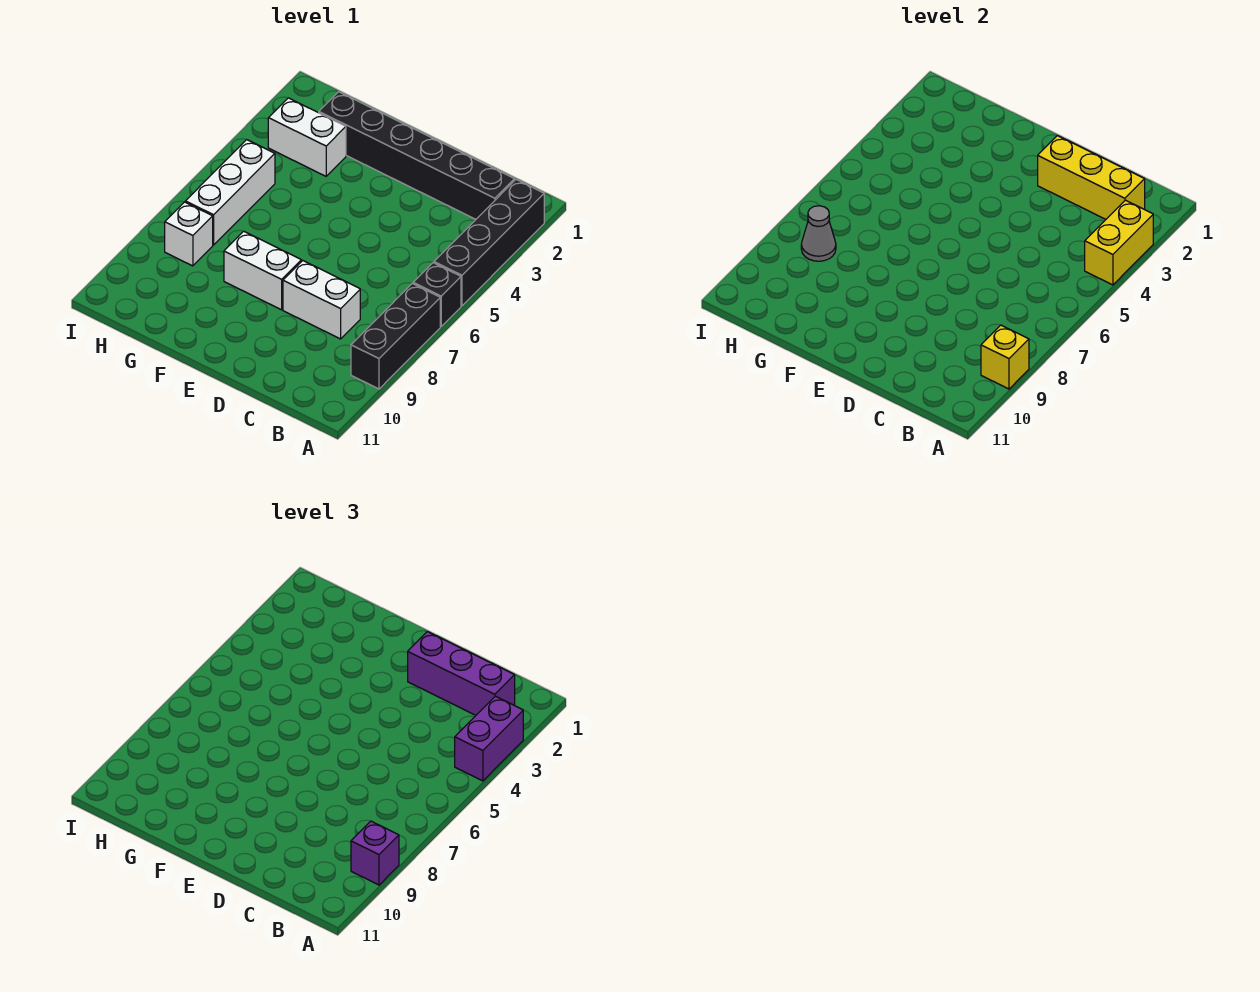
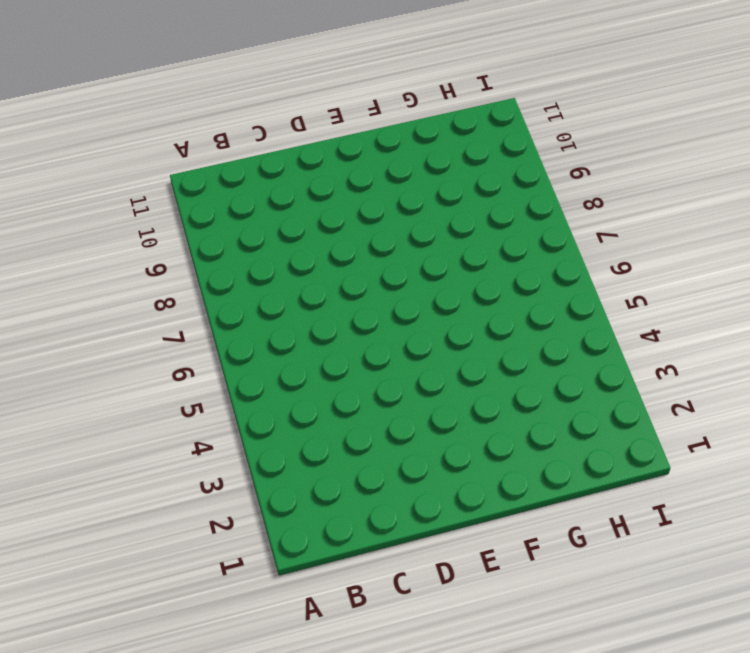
none -> black brick A2:A5 level 1
none -> black brick A6 level 1
none -> black brick A7:A9 level 1

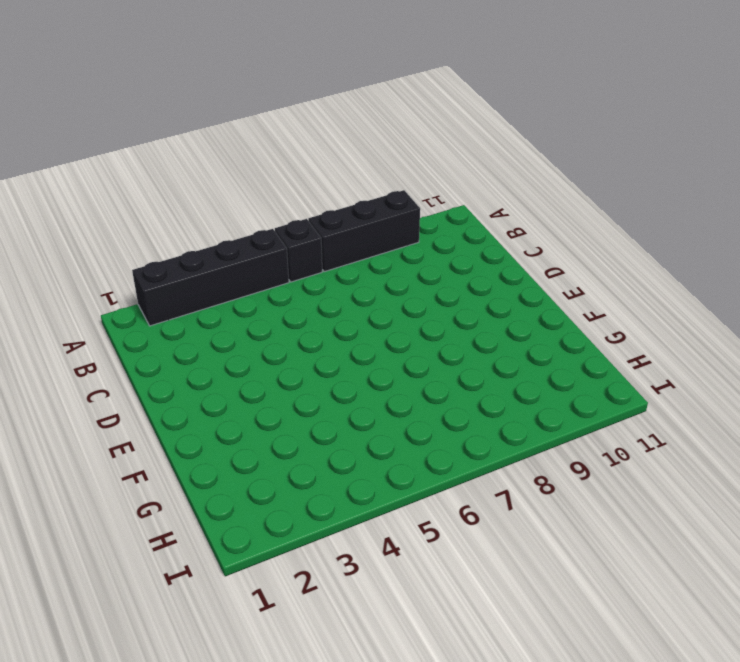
none -> black brick B2:G2 level 1
none -> white brick C8:D8 level 1
none -> white brick E8:F8 level 1

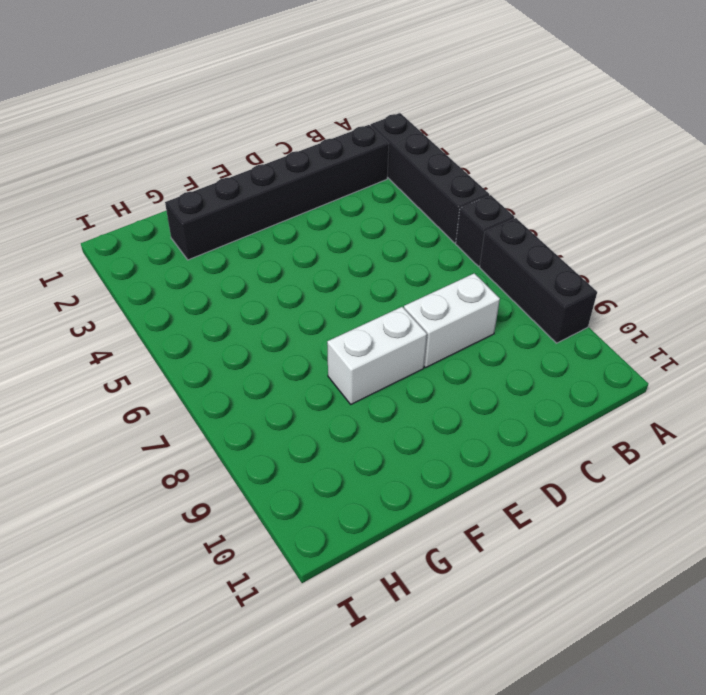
none -> white brick G3:H3 level 1
none -> white brick H5:H7 level 1
none -> white brick H8 level 1

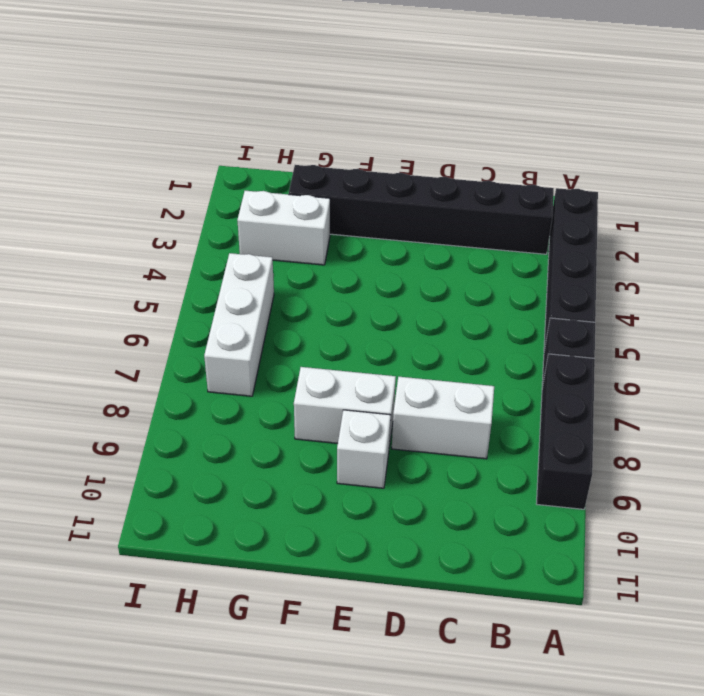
white brick E9 level 1 -> white brick H8 level 1
none -> yellow brick A3:A4 level 2
none -> yellow brick A9 level 2
none -> yellow brick B2:D2 level 2

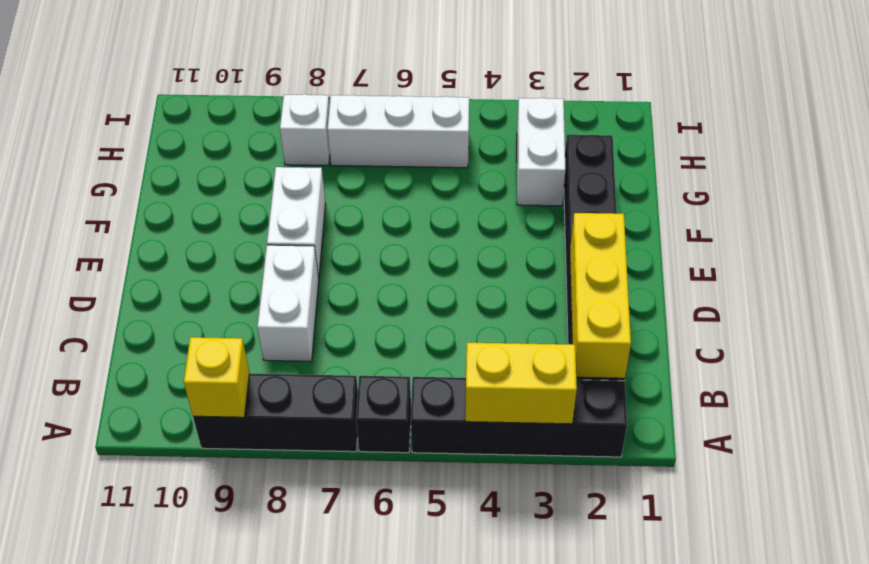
none -> grey cone H8 level 2
none -> purple brick A3:A4 level 3
none -> purple brick A9 level 3

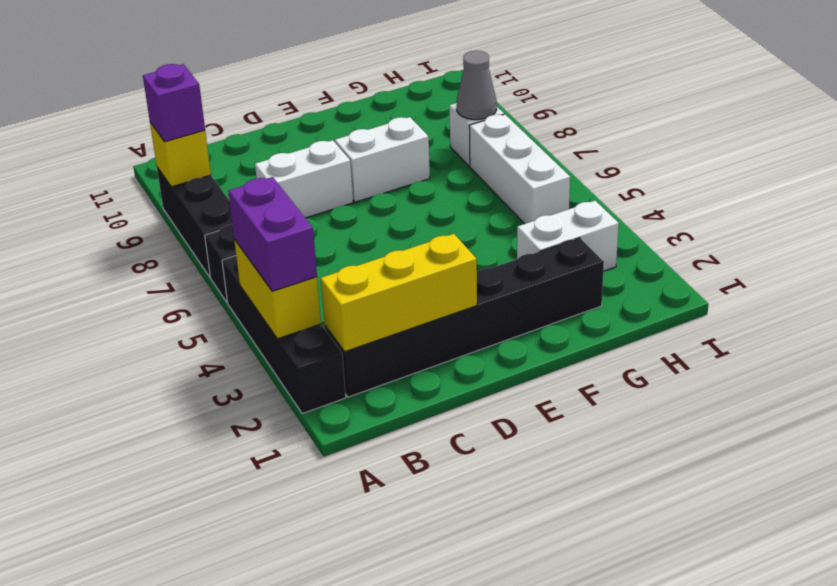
none -> purple brick B2:D2 level 3

